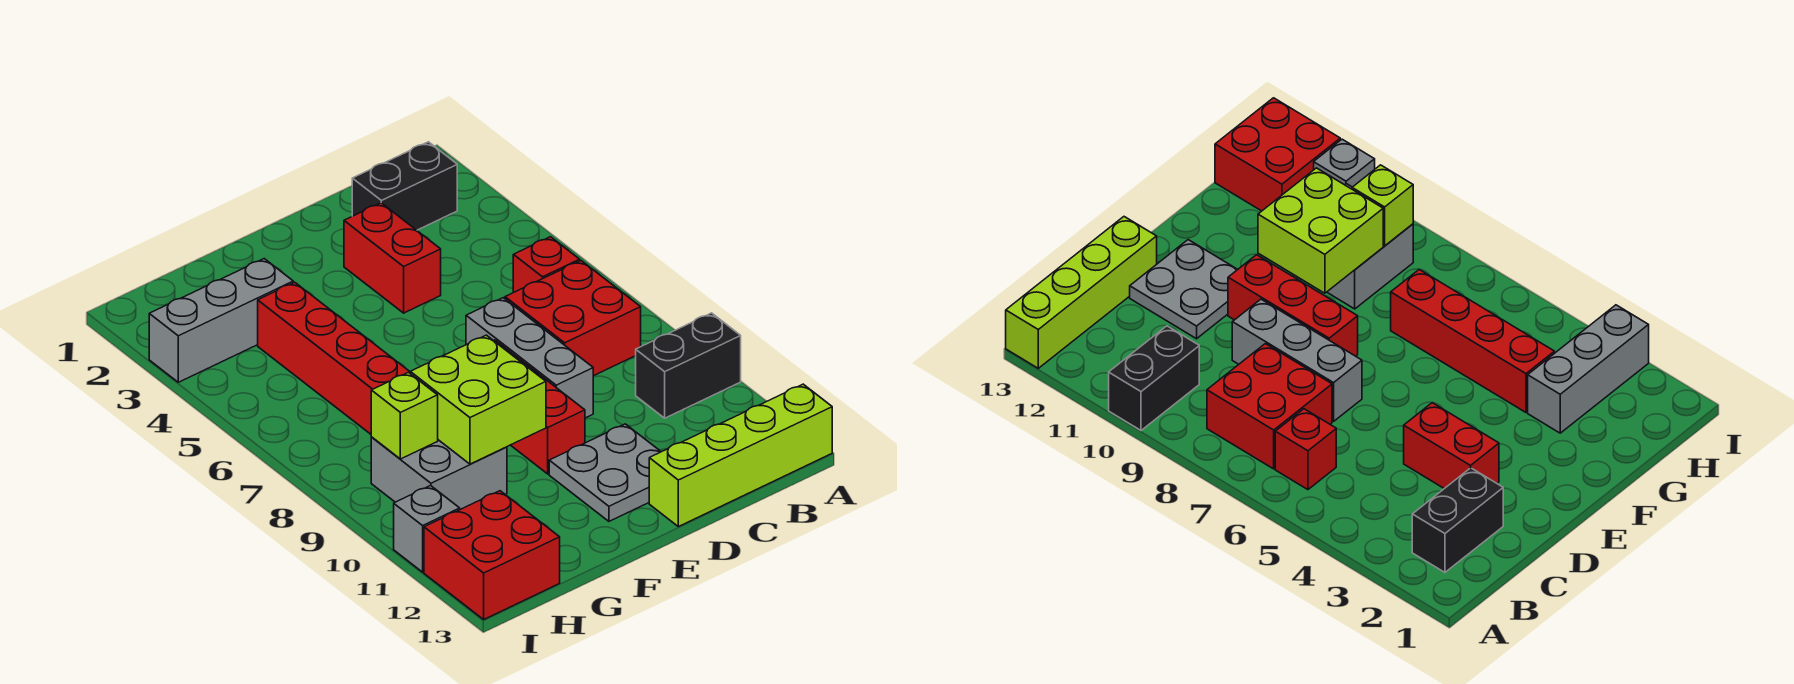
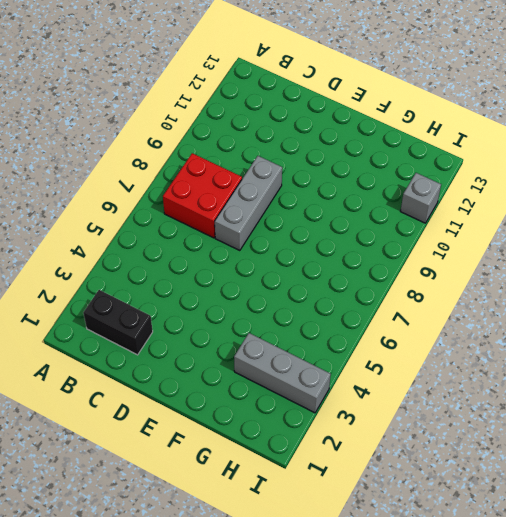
none -> black brick A10:B10 level 1
none -> lime brick A13:D13 level 1
none -> red brick B6 level 1

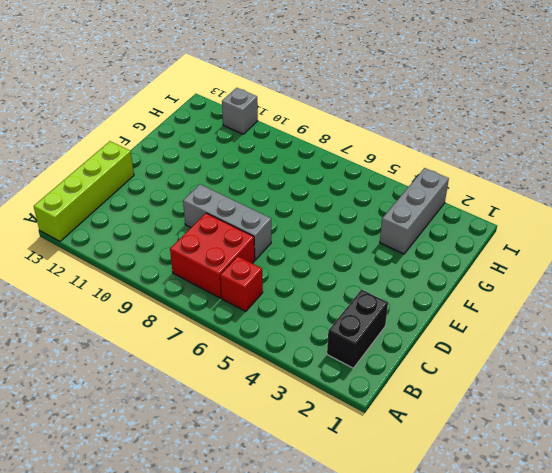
none -> black brick A10:B10 level 1
none -> red brick D3:D4 level 1
none -> grey plate D11:E12 level 1

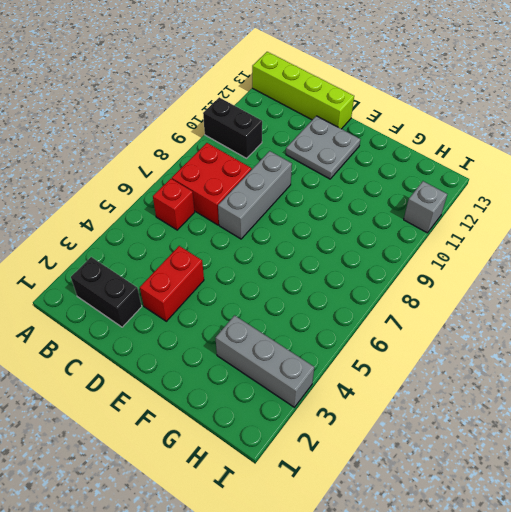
none -> red brick E8:E10 level 1
none -> red brick G4:G7 level 1
none -> grey brick G9:H10 level 1

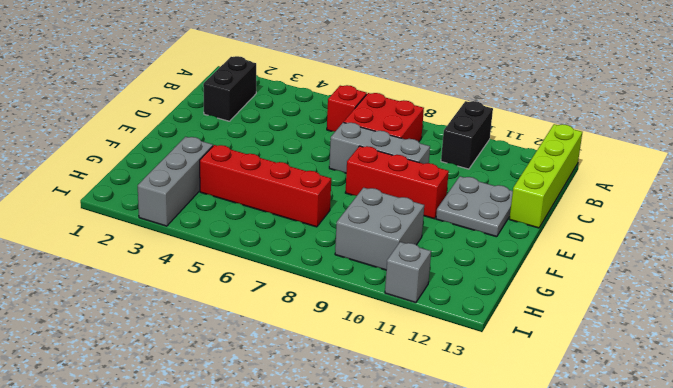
none -> red brick D3:D4 level 1
none -> red brick H12:I13 level 1
none -> lime brick F9:G10 level 2

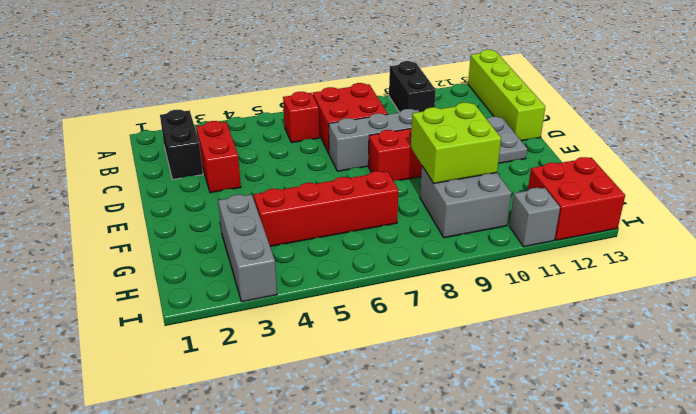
red brick C3:D3 level 1 -> red brick D3:D4 level 1
none -> lime brick H9 level 2

